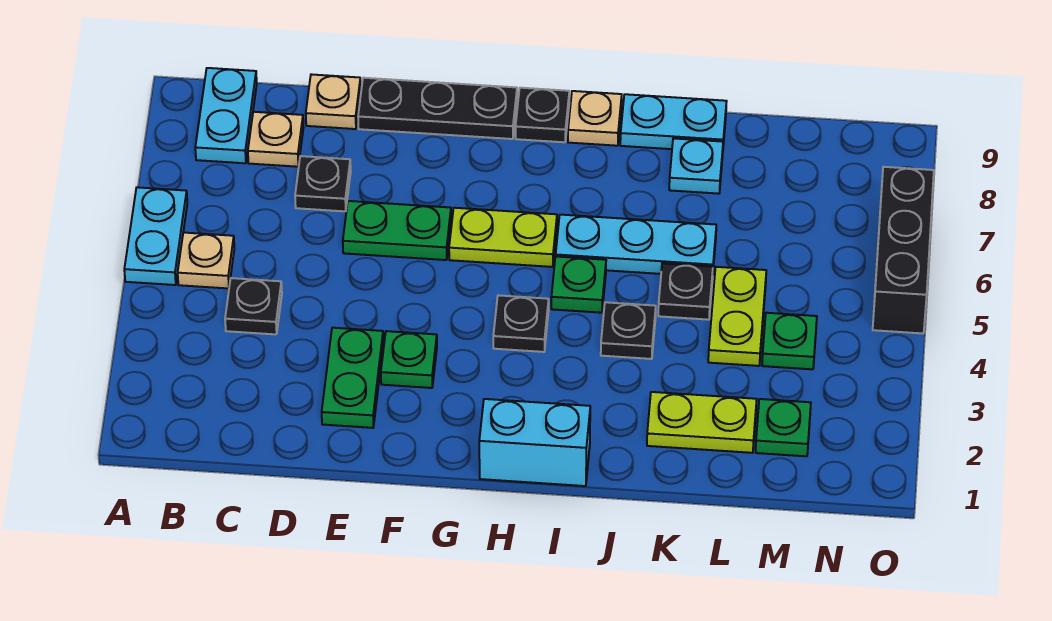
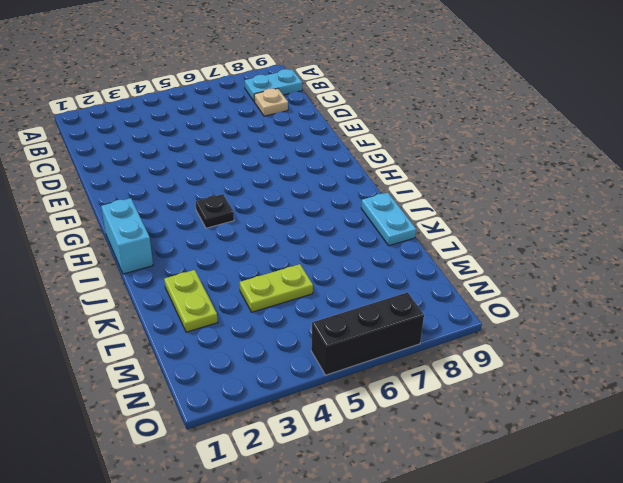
none -> cyan plate A5:A6 level 1
none -> tan plate B5 level 1
none -> black plate C4 level 1

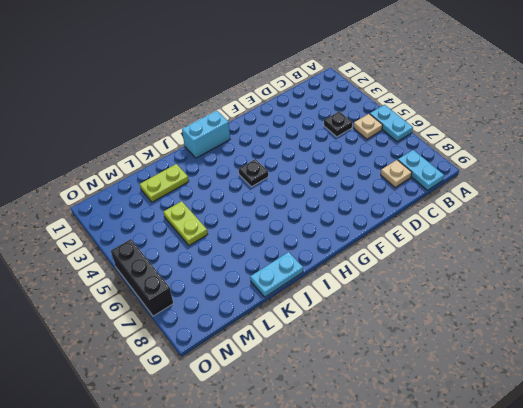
none -> black plate D7 level 1
none -> tan plate D9 level 1
none -> green plate E2:E3 level 1

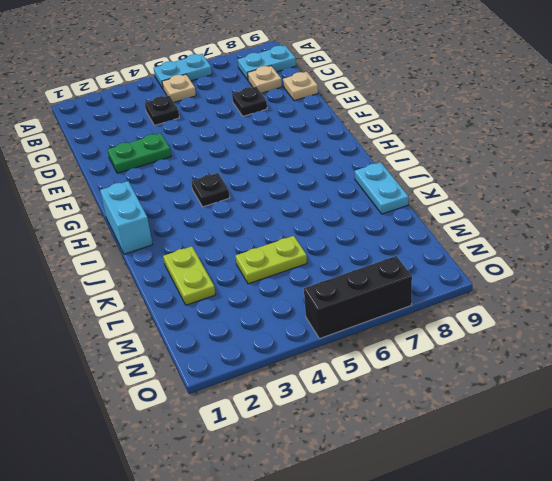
none -> green plate E6:F6 level 1
none -> black plate E9:G9 level 1
none -> green plate F3 level 1

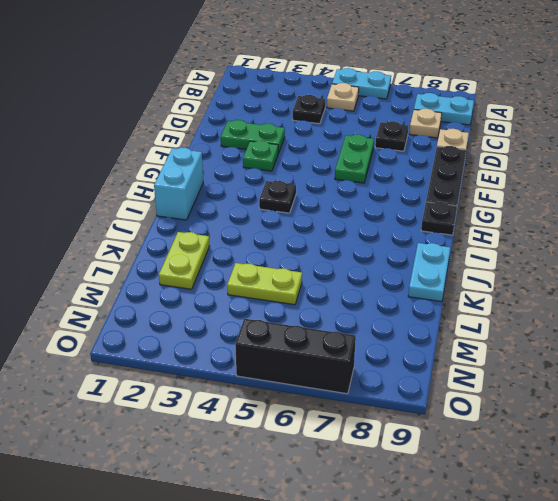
none -> lime plate G6:H6 level 1
none -> green plate I5 level 1
none -> cyan plate I6:K6 level 1

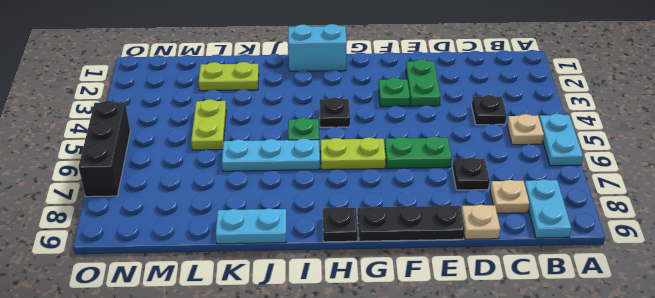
none -> tan plate I9 level 1
none -> black plate J4 level 1
none -> black plate K5 level 1

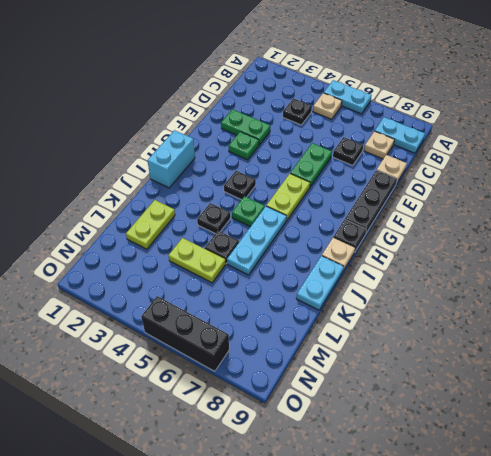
none -> cyan plate K8 level 1
none -> green plate M2 level 1
none -> green plate M4 level 1

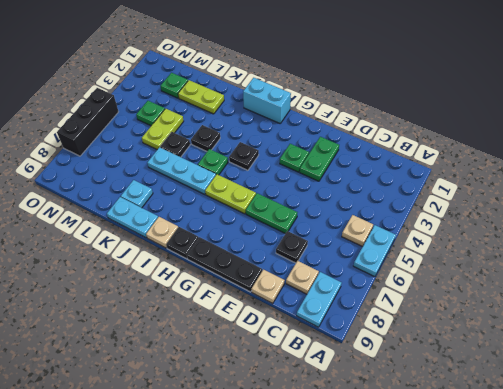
none -> black plate C4 level 1

